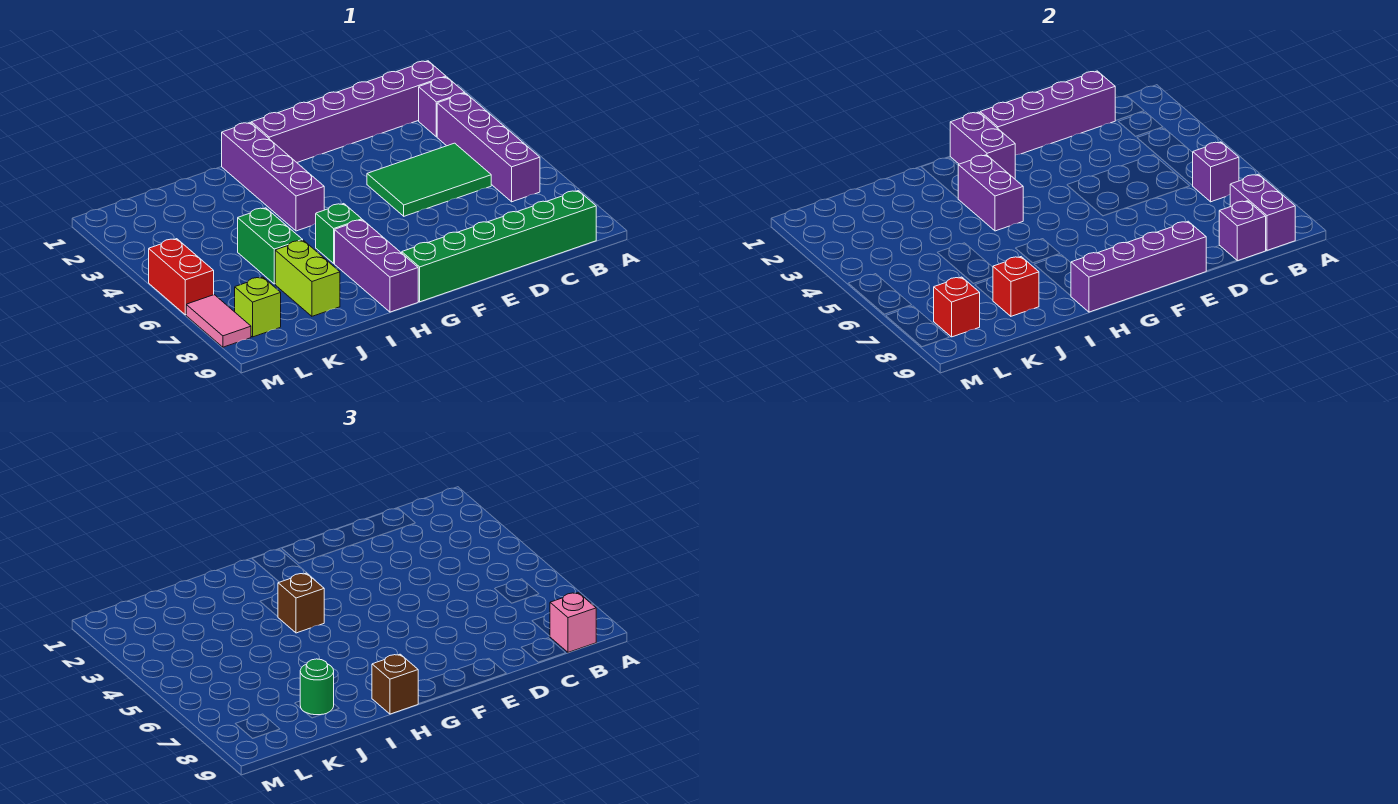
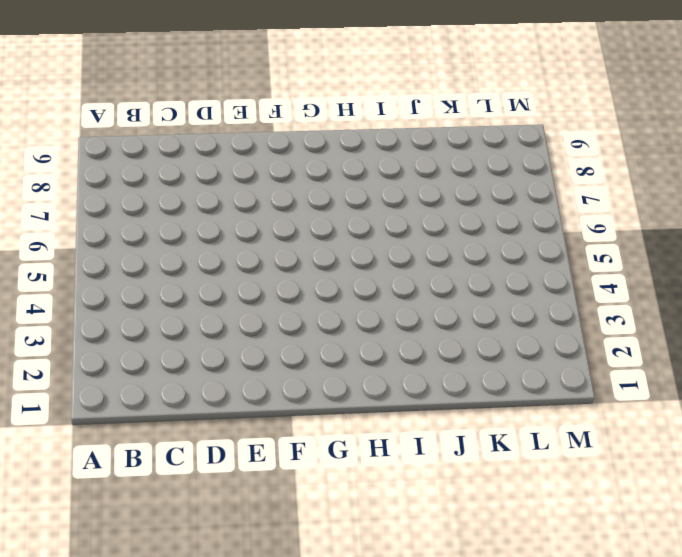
none -> purple brick B1:G1 level 1
none -> purple brick B2 level 1
none -> purple brick B3:B6 level 1

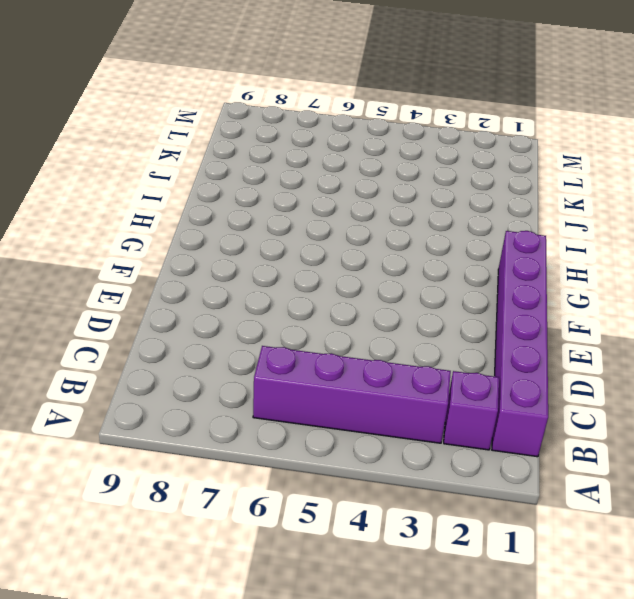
none -> green brick B9:G9 level 1
none -> green tile C4:E5 level 1
none -> purple brick H1:H4 level 1

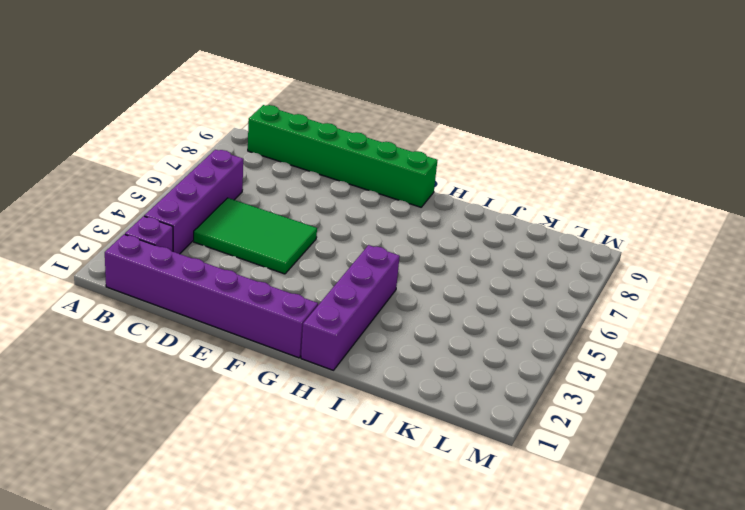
none -> green brick H6 level 1
none -> purple brick H7:H9 level 1
none -> green brick J5:J6 level 1

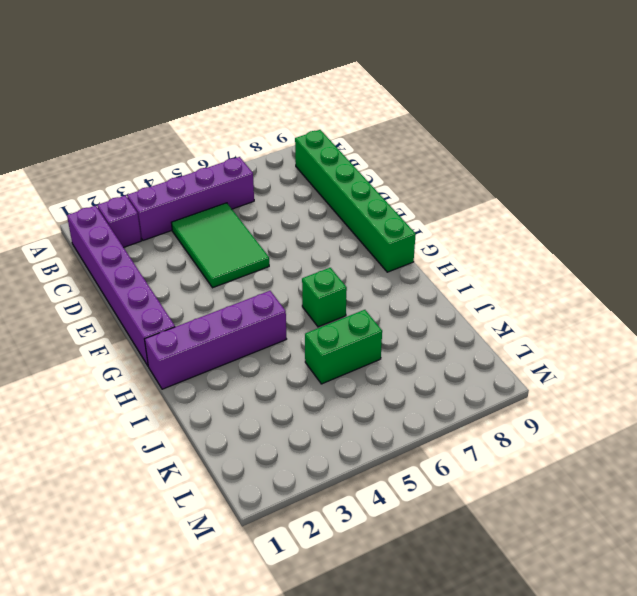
none -> purple brick H7:H9 level 1
none -> lime brick J7:J8 level 1
none -> lime brick L8 level 1

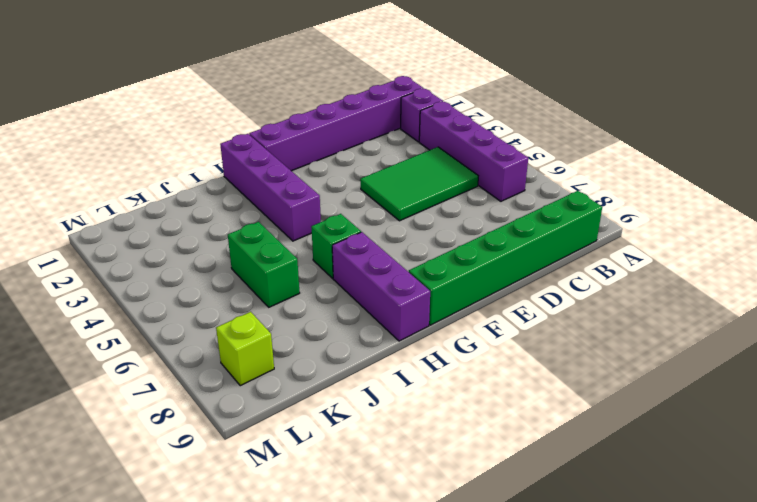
none -> lime brick J7:J8 level 1
none -> red brick M5:M6 level 1
none -> pink tile M7:M8 level 1

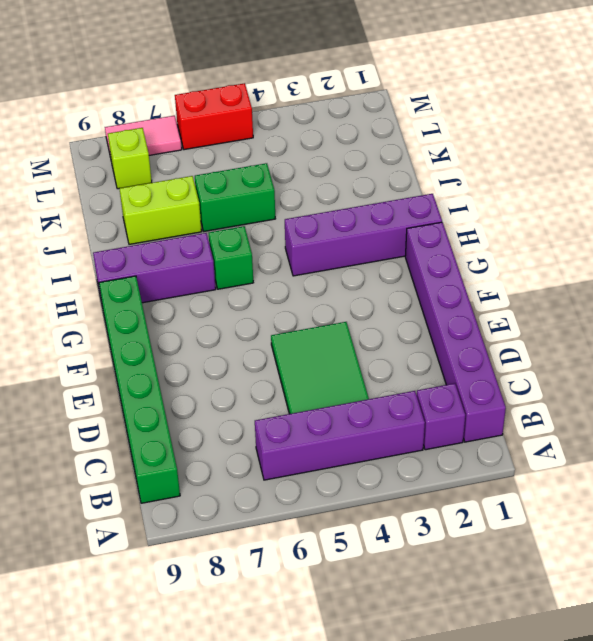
none -> purple brick B6 level 2
none -> purple brick B8:B9 level 2
none -> purple brick C1:F1 level 2

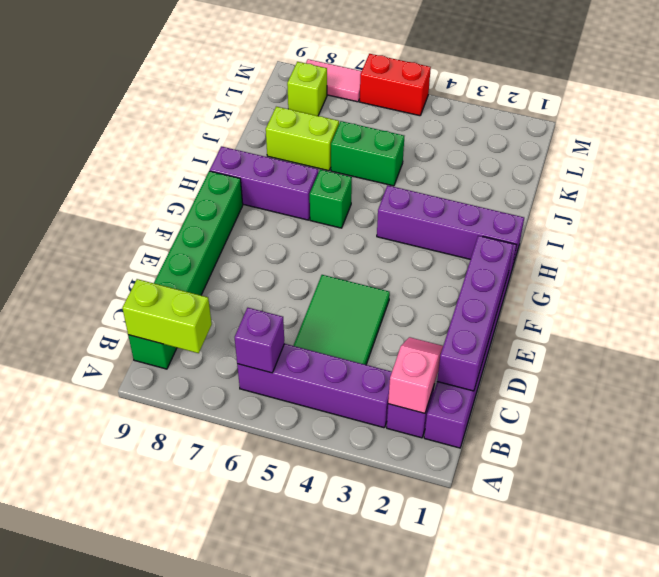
pink slope B2:C2 level 2 top B -> none
lime brick B8:B9 level 2 -> purple brick B8:B9 level 2
none -> purple brick C9 level 2
none -> purple brick E9:H9 level 2
none -> purple brick G1:G2 level 2

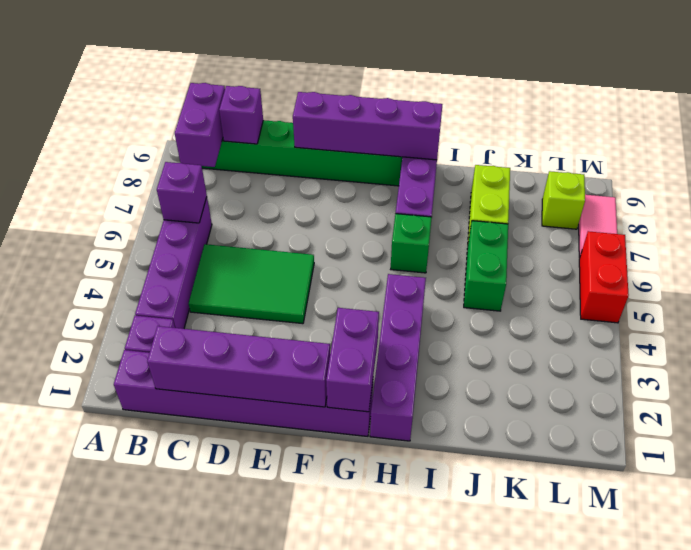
none -> purple brick H3:H4 level 2
none -> red brick J8 level 2
none -> red brick L8 level 2

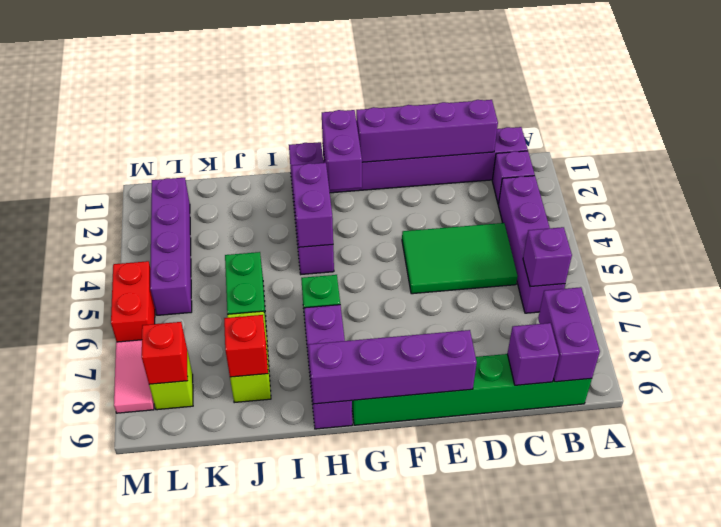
purple brick L2:L5 level 1 -> none
none -> pink brick B9 level 3
none -> brown brick H4 level 3
none -> brown brick H9 level 3

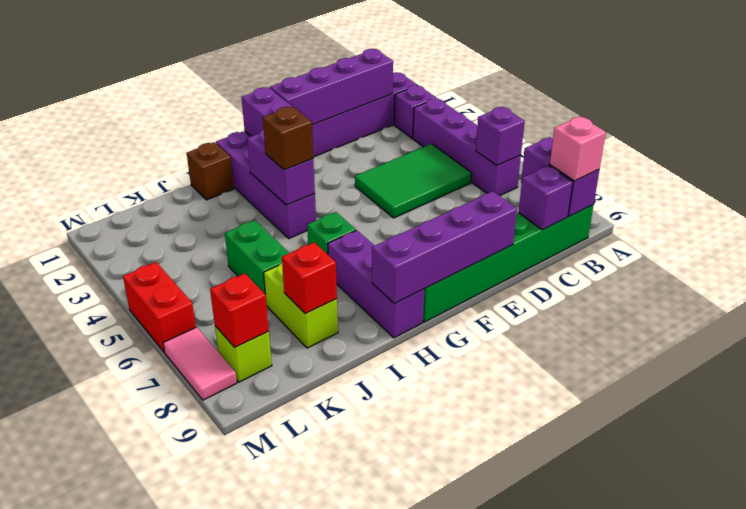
brown brick I1 level 1 -> brown brick H9 level 3
none -> green round brick J8 level 3

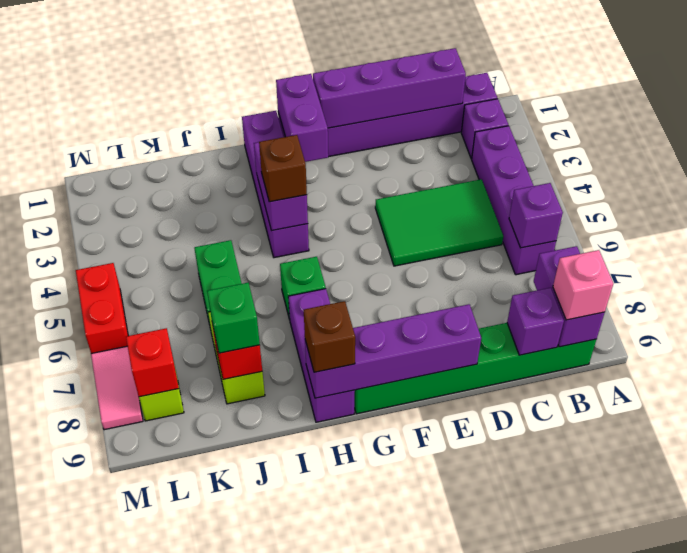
green brick J8 level 3 -> green round brick J8 level 3

